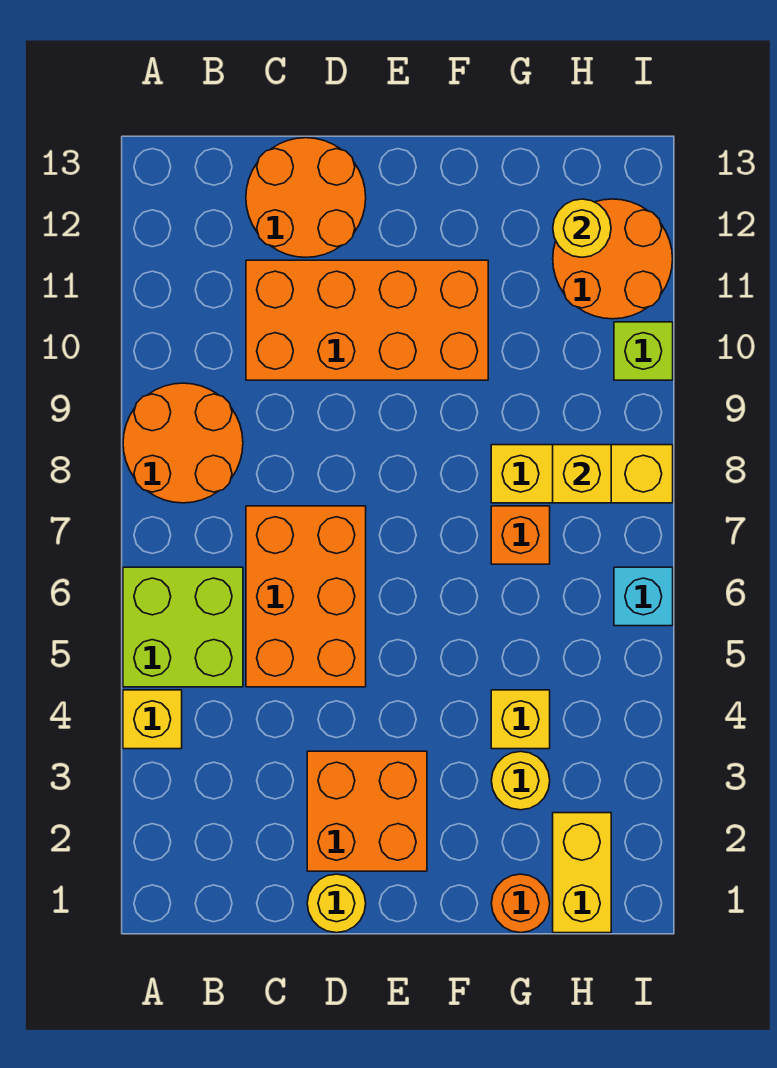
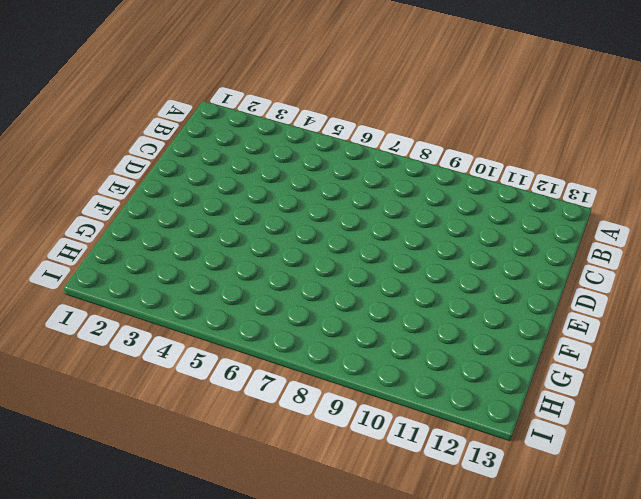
none -> yellow brick A4 level 1
none -> lime brick A5:B6 level 1
none -> orange round brick A8:B9 level 1

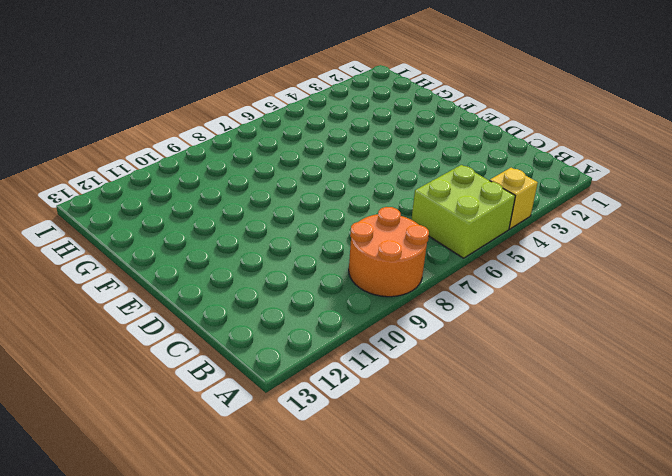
none -> orange brick C5:D7 level 1
none -> orange brick C10:F11 level 1
none -> orange round brick C12:D13 level 1

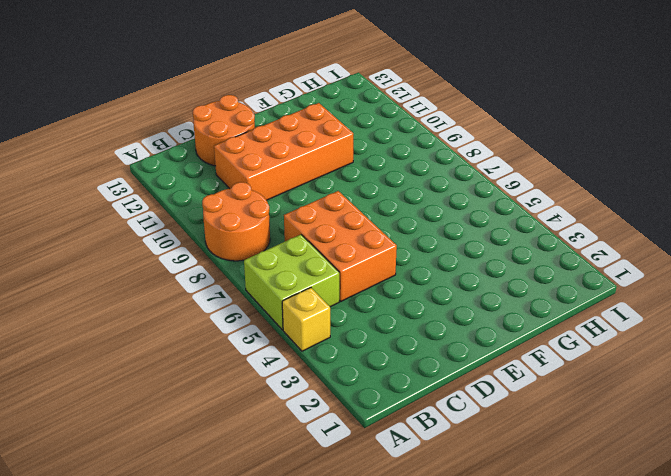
none -> yellow round brick D1 level 1
none -> orange brick D2:E3 level 1
none -> orange round brick G1 level 1

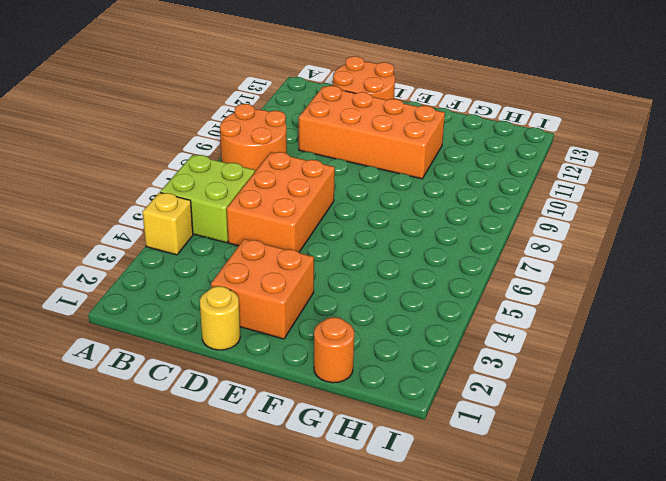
none -> yellow round brick G3 level 1
none -> yellow brick G4 level 1
none -> orange brick G7 level 1

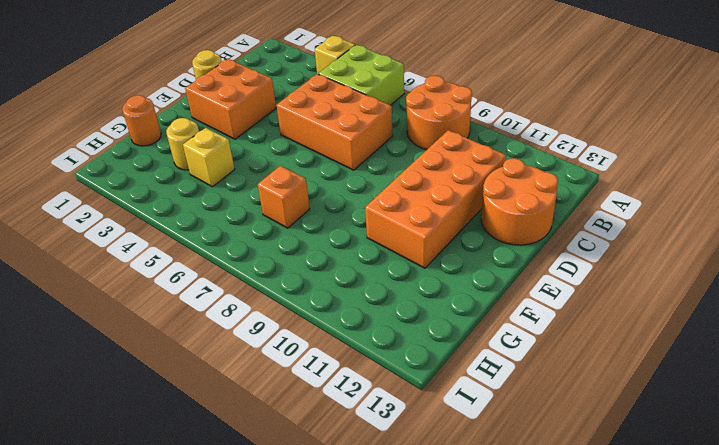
none -> yellow brick G8:I8 level 1
none -> yellow brick H1:H2 level 1
none -> orange round brick H11:I12 level 1

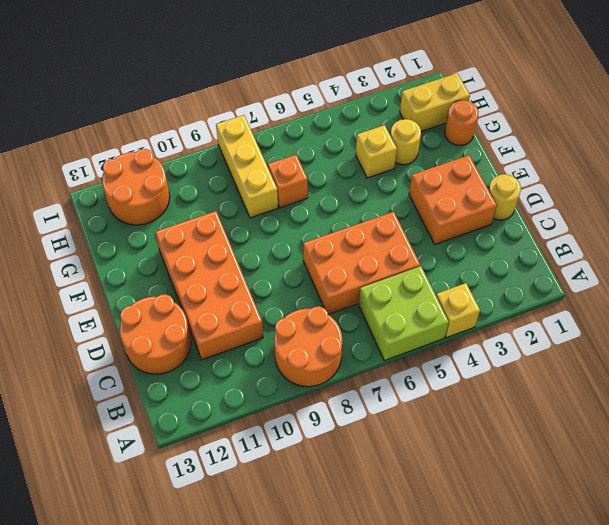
none -> cyan brick I6 level 1
none -> lime brick I10 level 1
none -> yellow brick H8 level 2

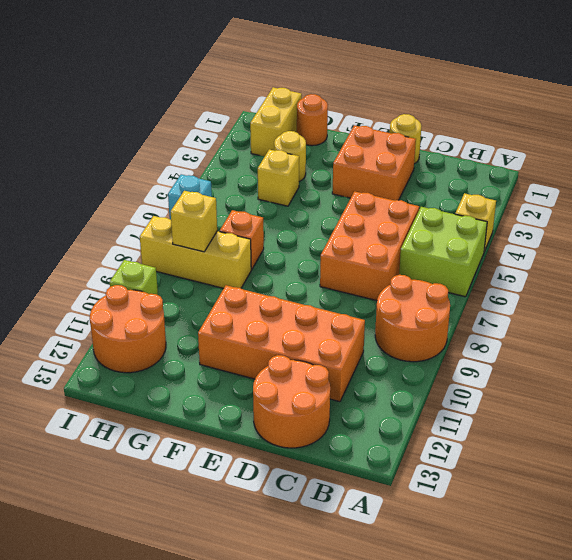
none -> yellow round brick H12 level 2

